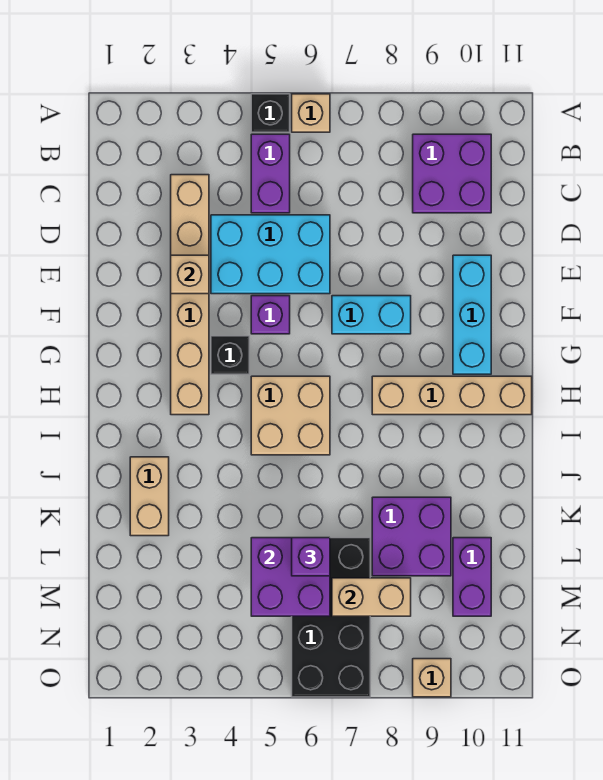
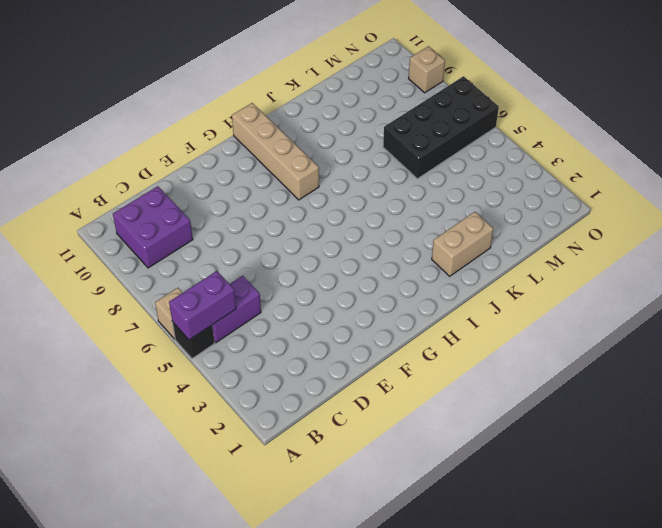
purple brick A5:B5 level 2 -> purple brick L10:M10 level 1
none -> tan brick C3:H3 level 1
none -> cyan brick D4:E6 level 1
none -> cyan brick E10:G10 level 1

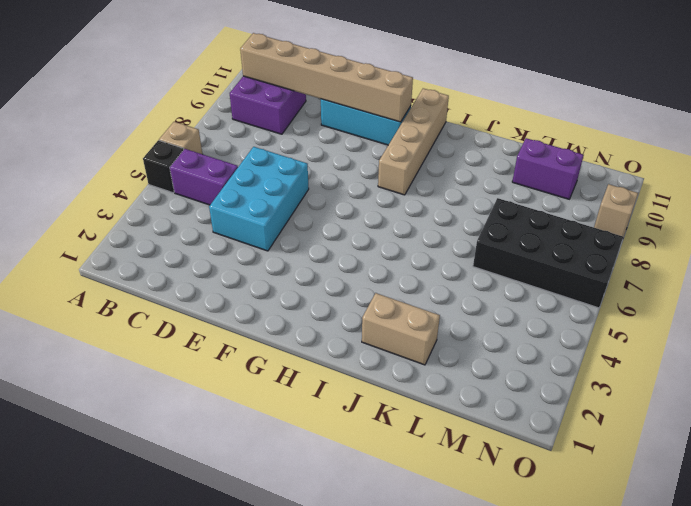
tan brick B10:G10 level 2 -> tan brick C3:H3 level 1
none -> purple brick F5 level 1
none -> cyan brick F7:F8 level 1
none -> black brick G4 level 1

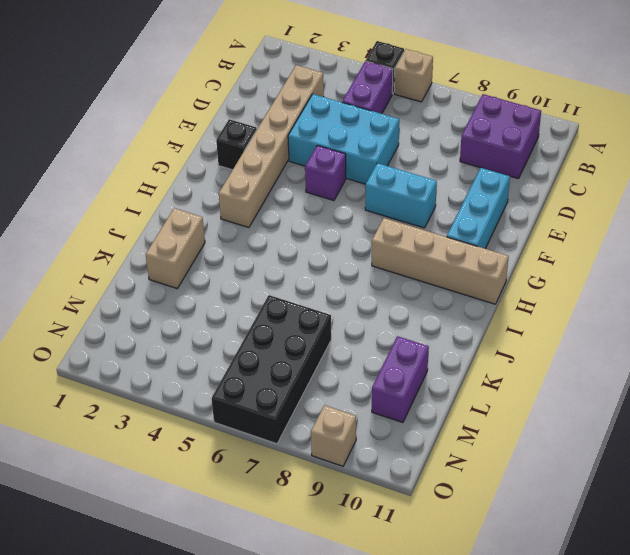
black brick F2 level 1 -> black brick G4 level 1
none -> tan brick H5:I6 level 1
none -> purple brick K8:L9 level 1
none -> tan brick E3 level 2

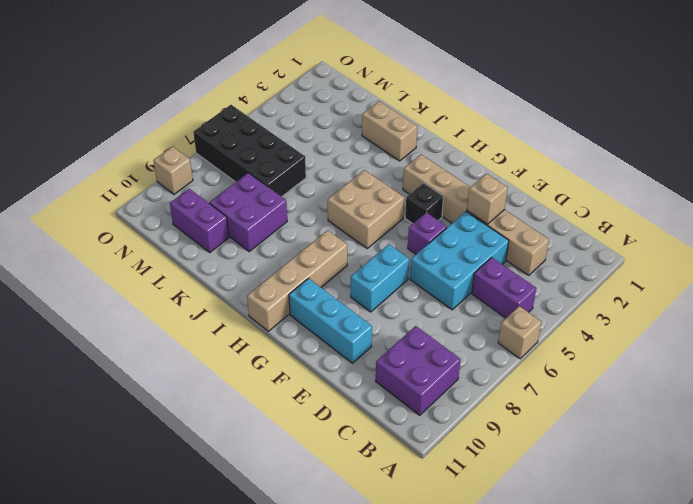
none -> black brick A5 level 1
none -> purple brick L5:M6 level 2
none -> tan brick M7:M8 level 2

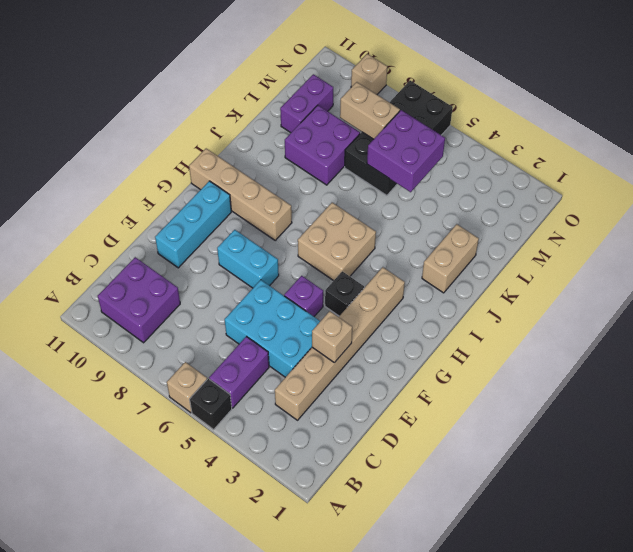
none -> purple brick L6 level 3

